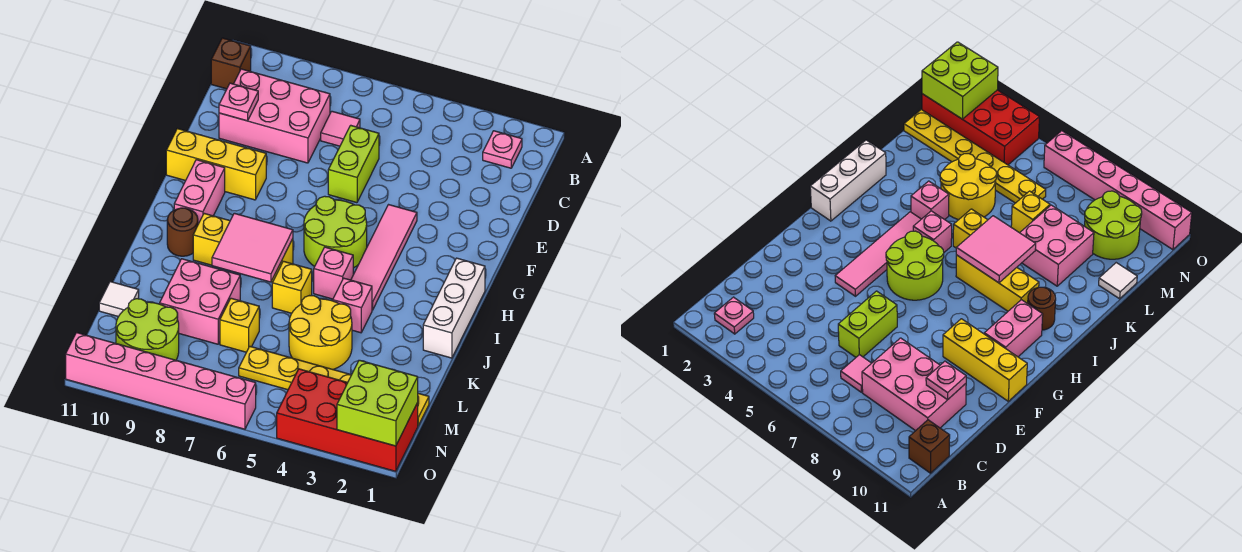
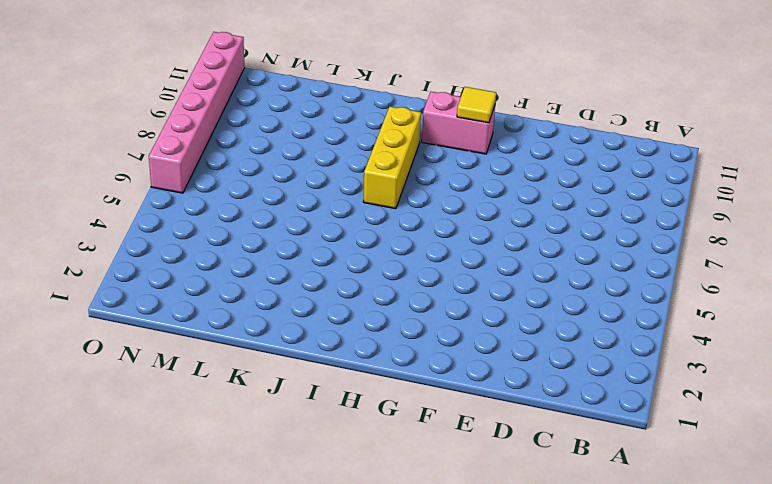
yellow tile G10 level 2 -> none
none -> pink plate B2 level 1
none -> brown brick B11 level 1
none -> pink tile C7 level 1

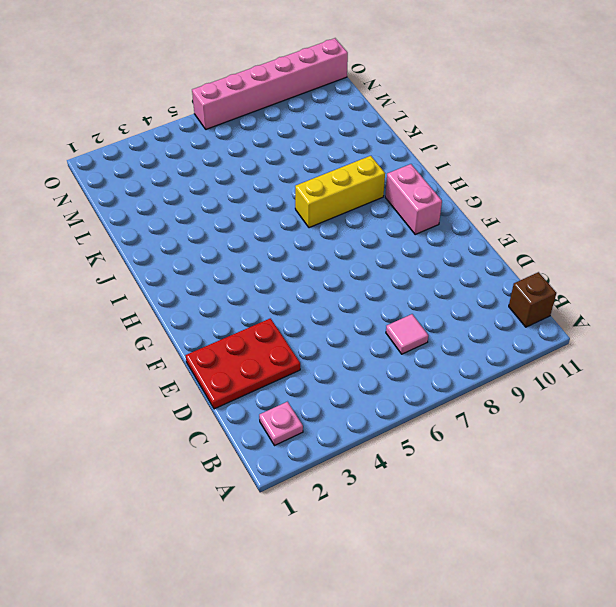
red plate D1:E3 level 1 -> none
none -> pink brick C8:D10 level 1
none -> lime brick D6:E6 level 1
none -> pink tile F4:I4 level 1

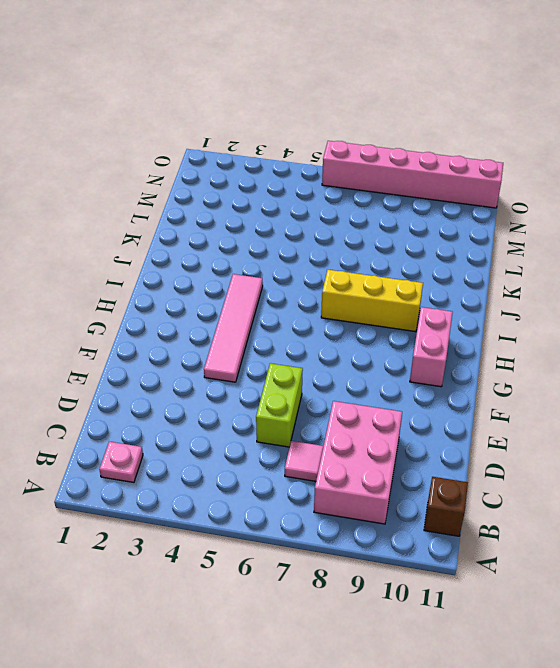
pink brick B8:D9 level 1 -> pink brick C8:D10 level 1
none -> yellow brick F9:F11 level 1
none -> lime round brick G5:H6 level 1
none -> white brick H1:J1 level 1

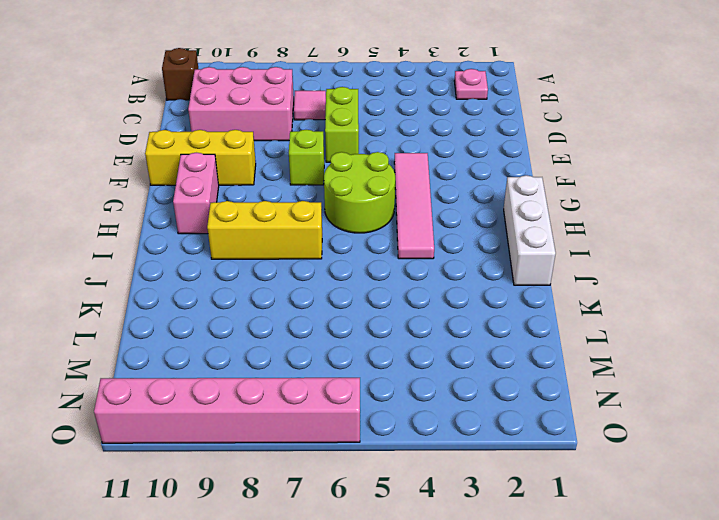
lime brick F7 level 1 -> none
none -> pink brick I5 level 1
none -> brown round brick I10 level 1
none -> pink brick J4 level 1

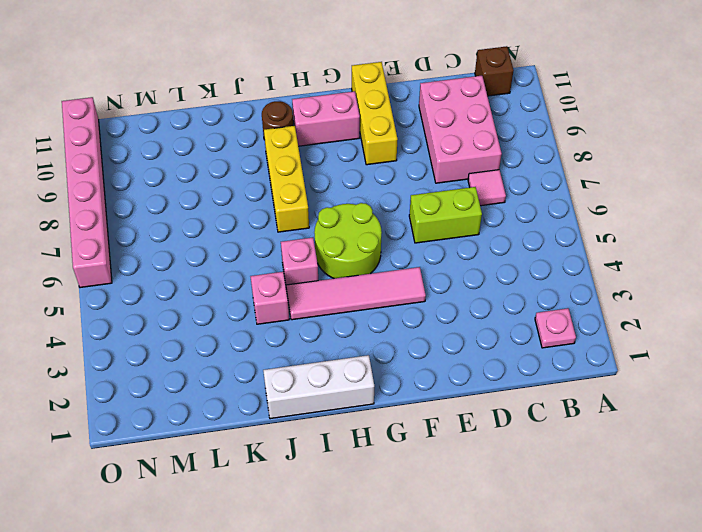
none -> yellow brick J6 level 1
none -> yellow round brick K4:L5 level 1
none -> pink brick K8:L9 level 1

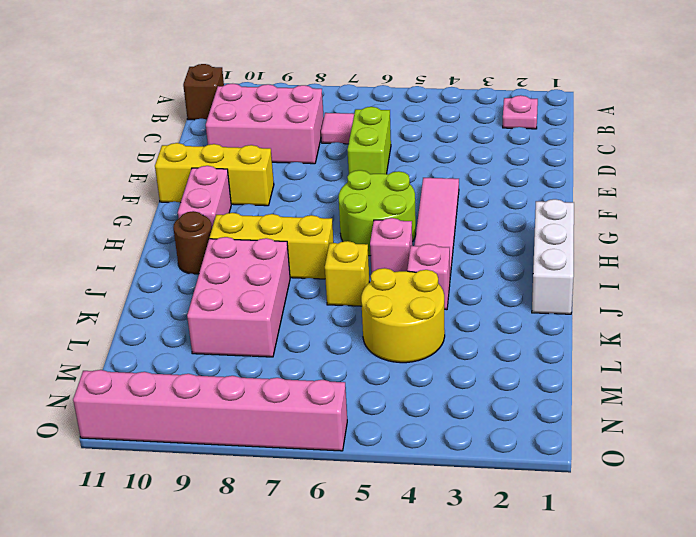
pink brick J8:L9 level 1 -> pink brick K8:L9 level 1
none -> yellow brick L7 level 1
none -> white tile L11 level 1
none -> yellow plate M1:M6 level 1

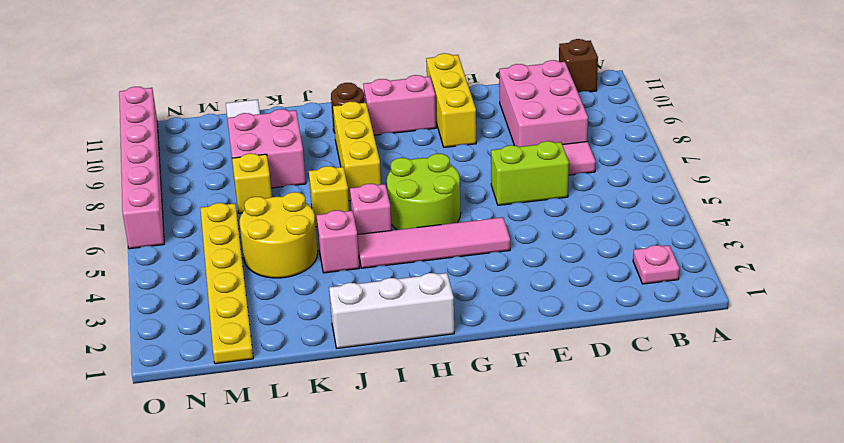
none -> lime round brick M9:N10 level 1
none -> red brick N1:O4 level 1
none -> pink plate D10 level 2

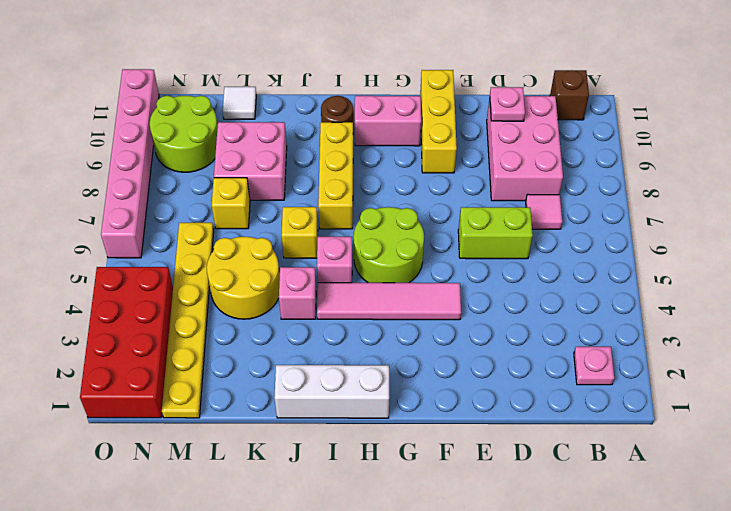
none -> pink tile I7:J8 level 2
none -> lime brick N1:O2 level 2

